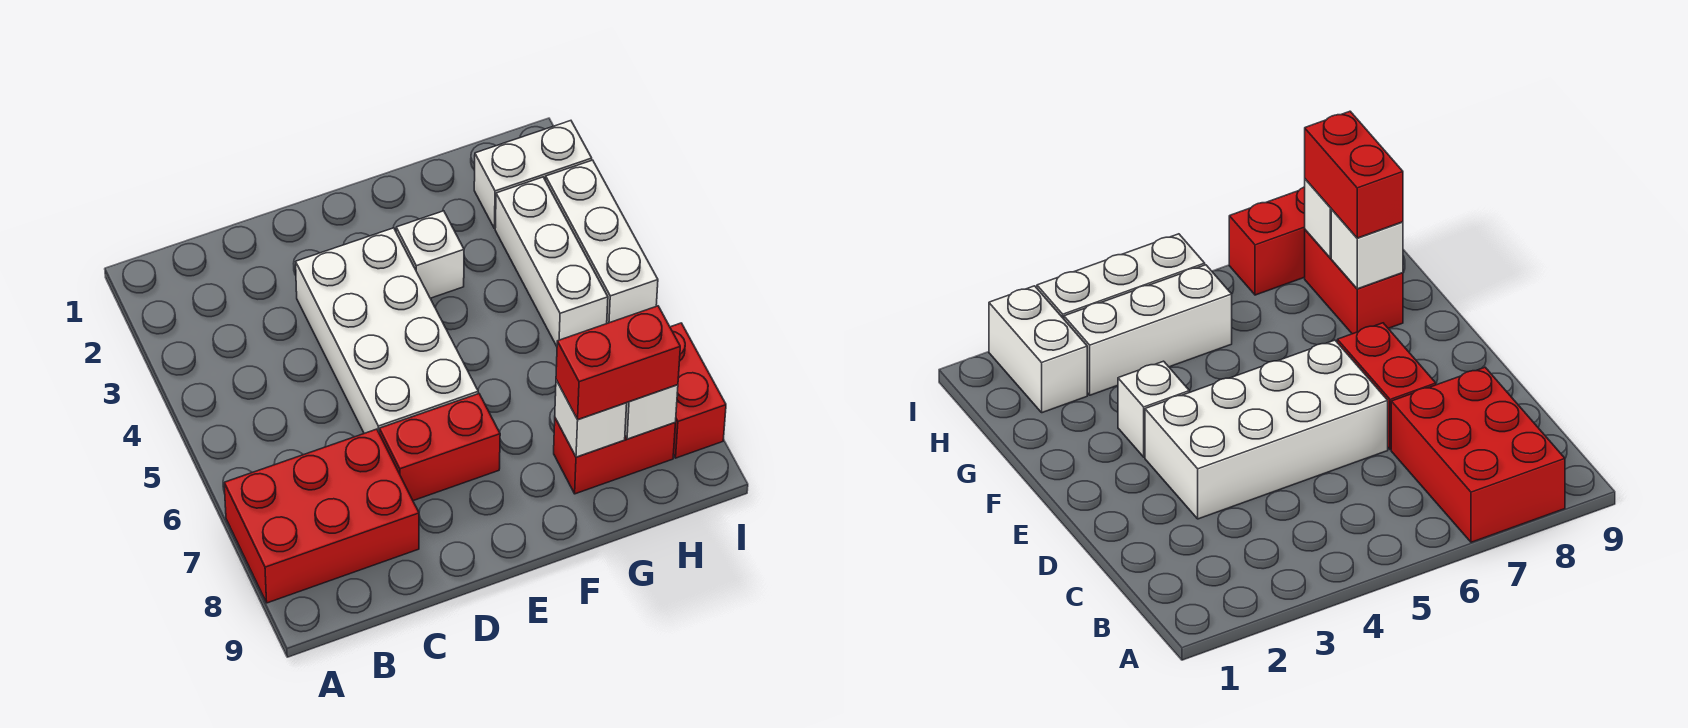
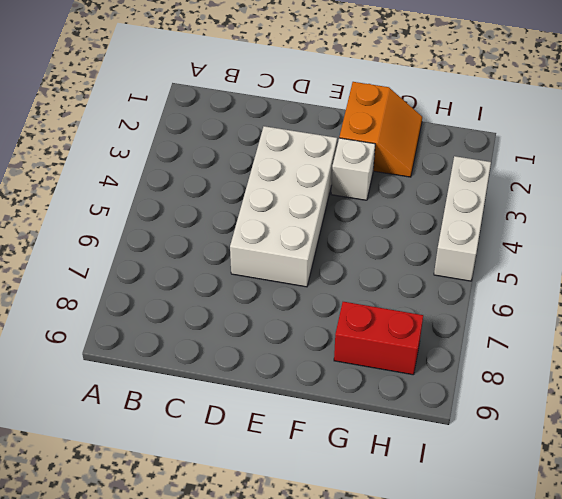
orange slope F1:G2 level 1 top F -> none
none -> red brick A7:C8 level 1
none -> red brick D7:E7 level 1
none -> white brick H2:I2 level 1

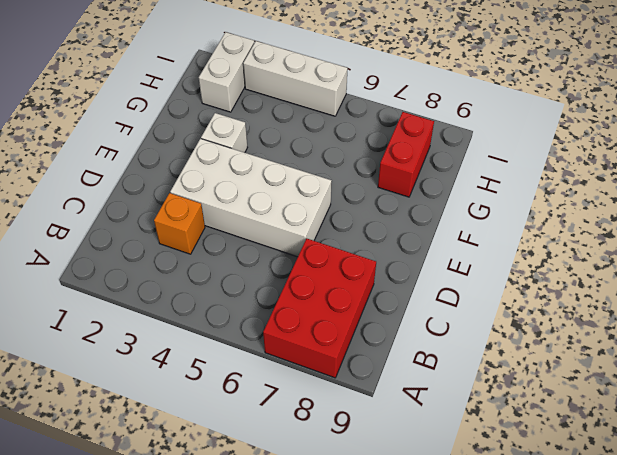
orange brick C3 level 1 -> none
none -> red brick D7:E7 level 1
none -> white brick H3:H5 level 1
none -> red brick I7:I8 level 1

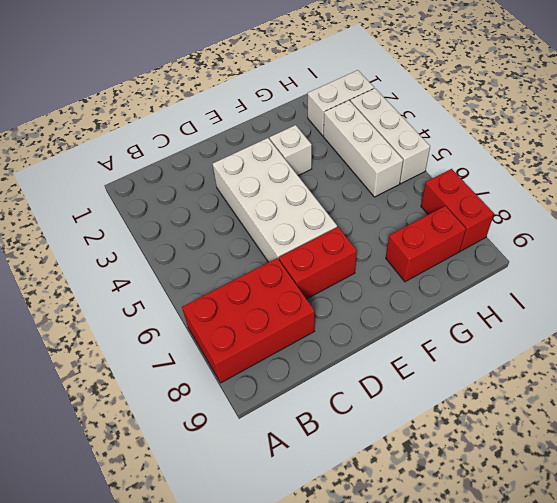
none -> white brick G8 level 2
none -> white brick H8 level 2
none -> red brick G8:H8 level 3

